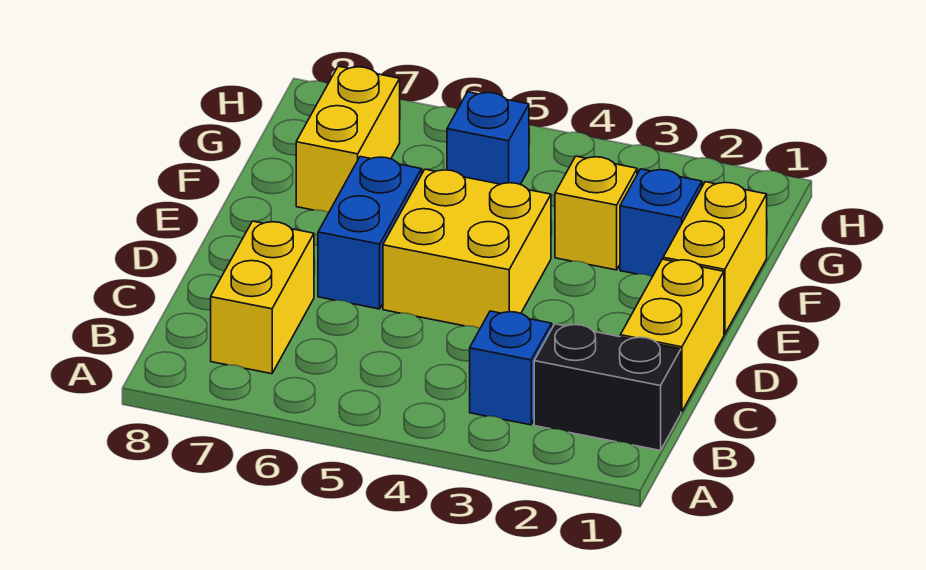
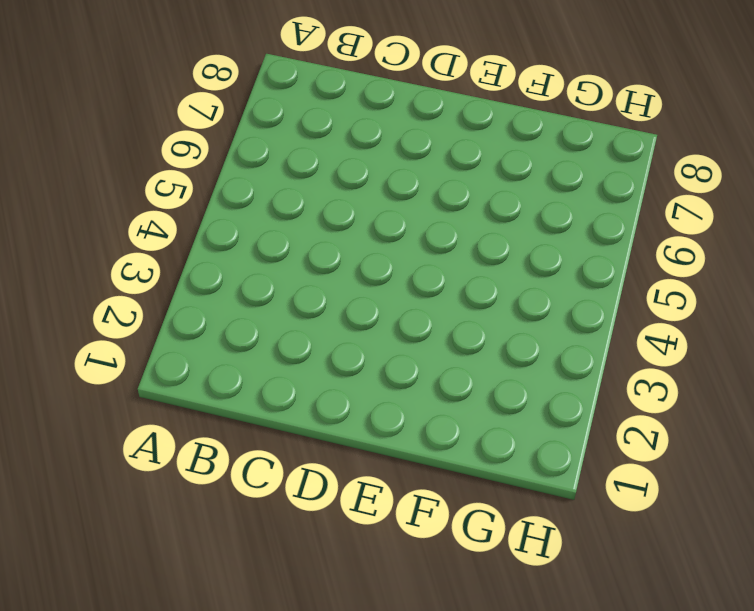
none -> black brick B1:B2 level 1
none -> blue brick B3 level 1

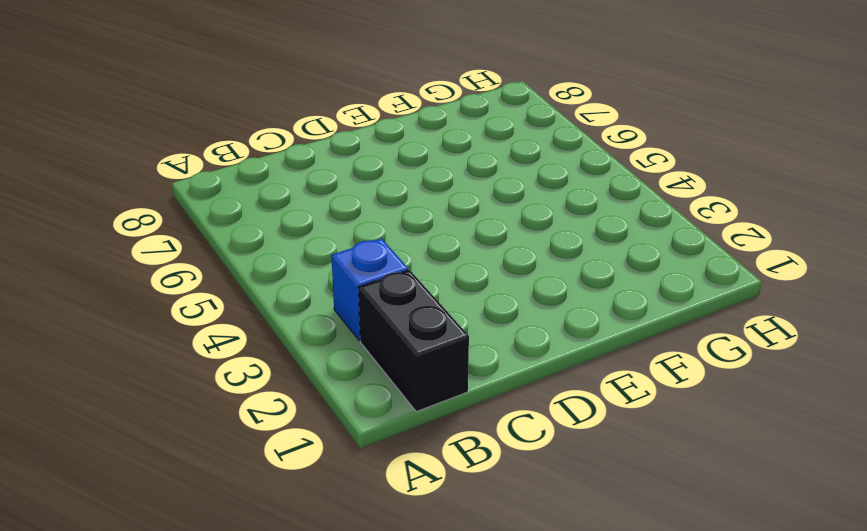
none -> yellow brick B7:C7 level 1
none -> yellow brick C1:D1 level 1

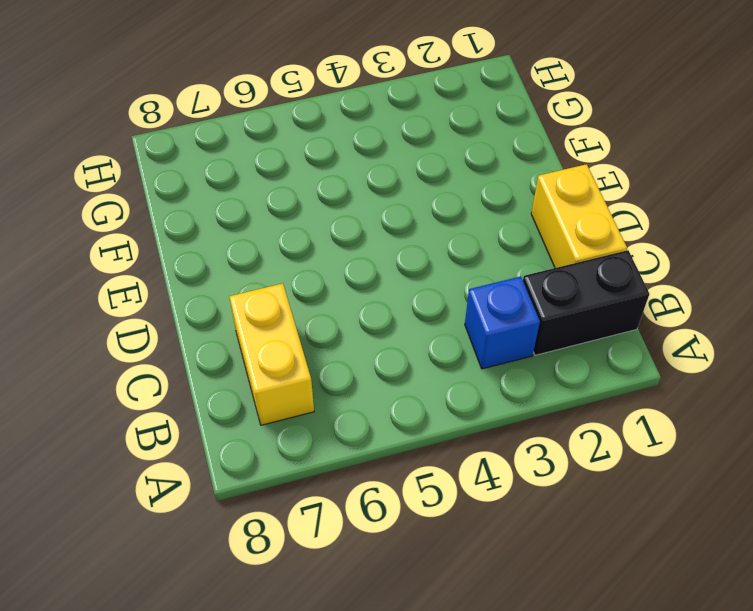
none -> yellow brick D4:E5 level 1
none -> blue brick D6:E6 level 1

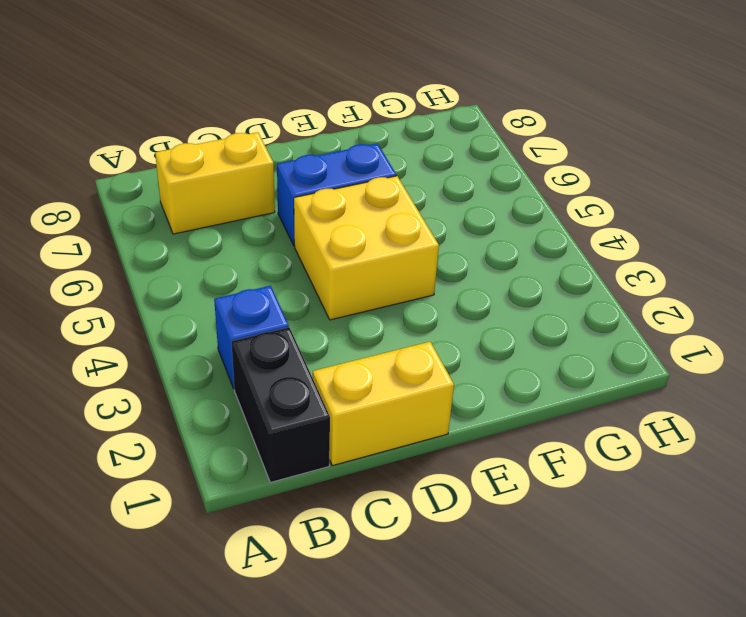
none -> yellow brick E1:F1 level 1
none -> blue brick F2 level 1

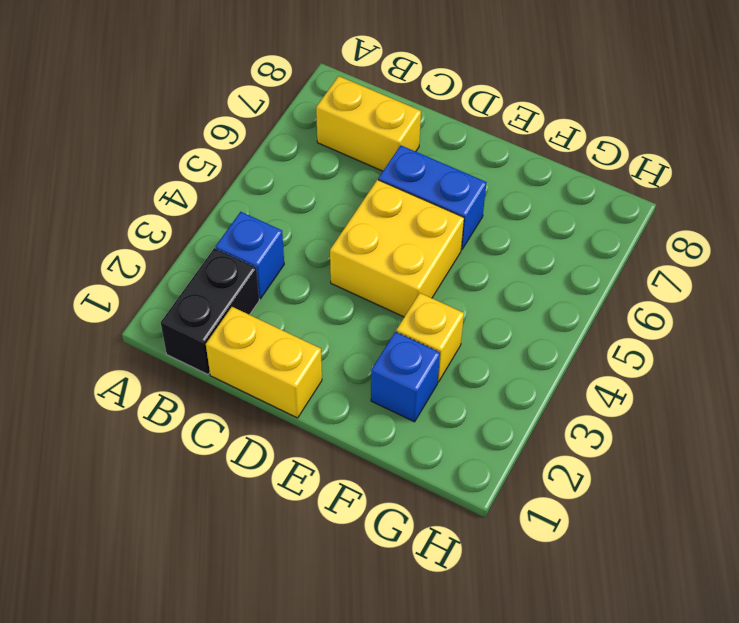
none -> yellow brick E1:F1 level 1
none -> yellow brick F7:G7 level 1

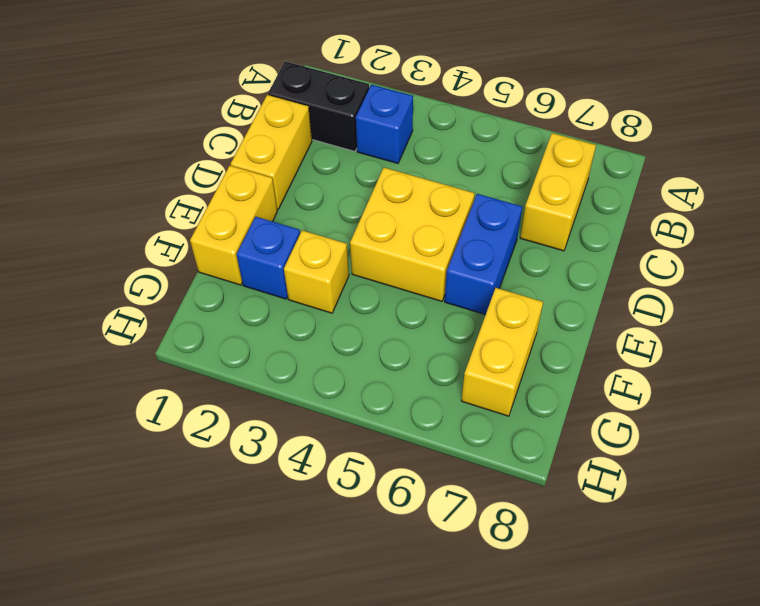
none -> blue brick G5 level 1

